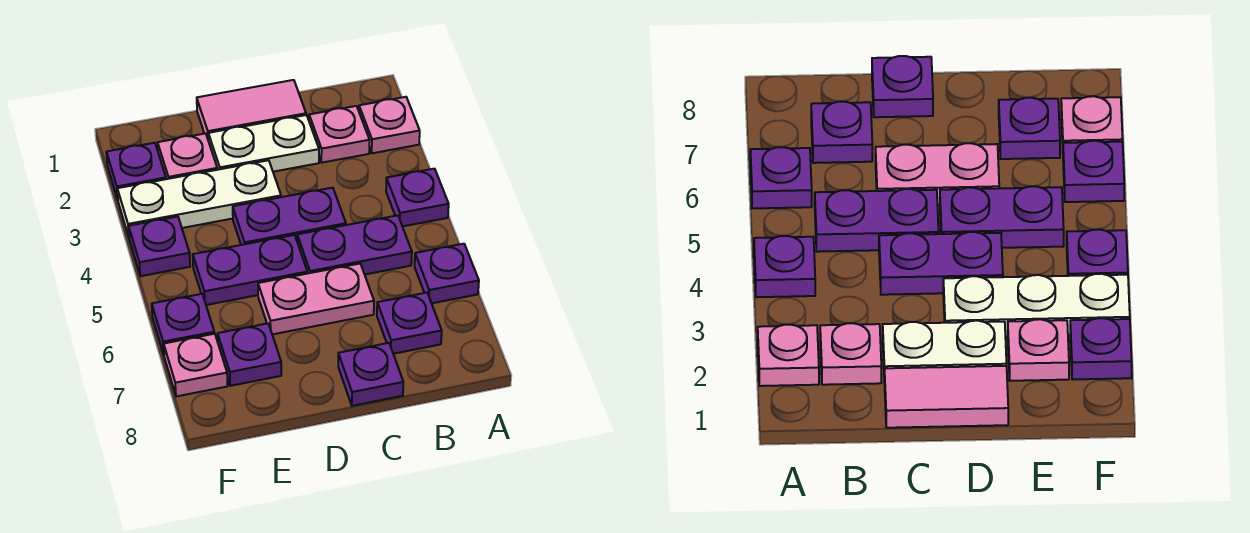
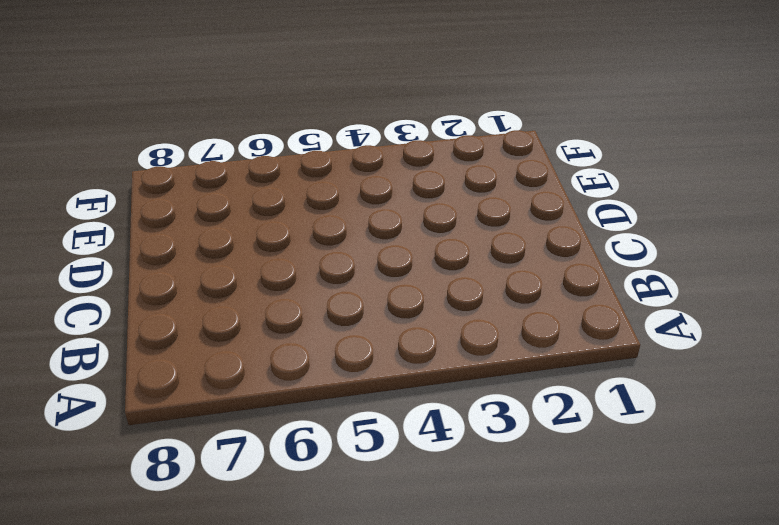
none -> pink plate A2 level 1
none -> purple plate A4 level 1
none -> purple plate A6 level 1

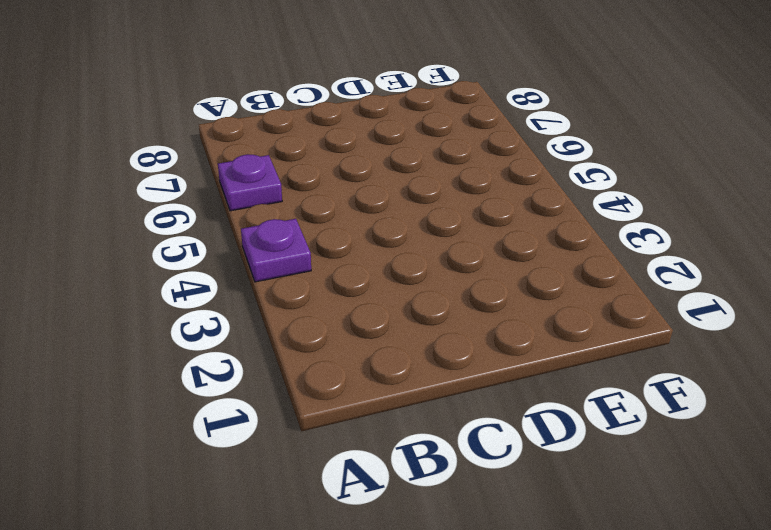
none -> pink plate A2 level 1
none -> pink plate B2 level 1
none -> purple plate B5:C5 level 1

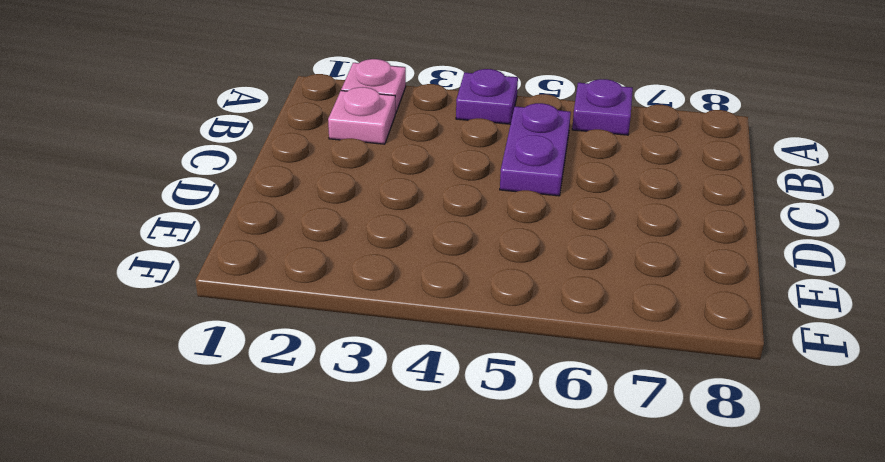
none -> purple plate B7 level 1
none -> pink tile C1:D1 level 1
none -> white plate C2:D2 level 1

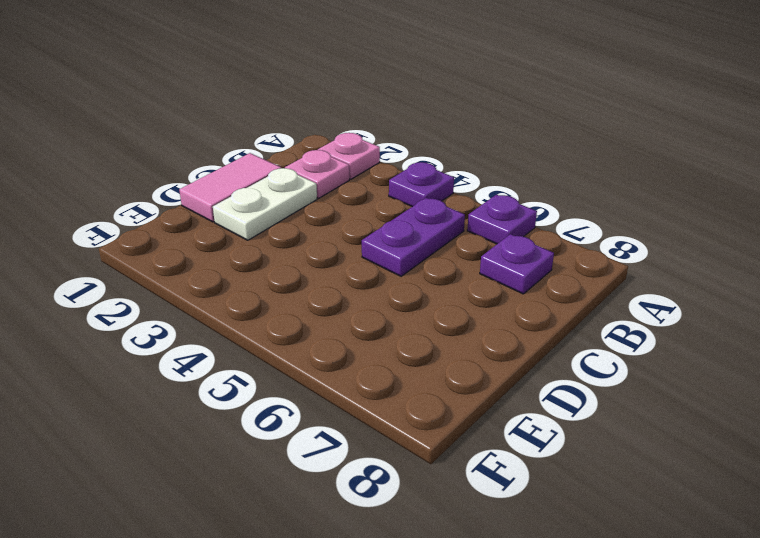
none -> purple plate C4:D4 level 1
none -> pink plate C6:D6 level 1
none -> purple plate C8 level 1

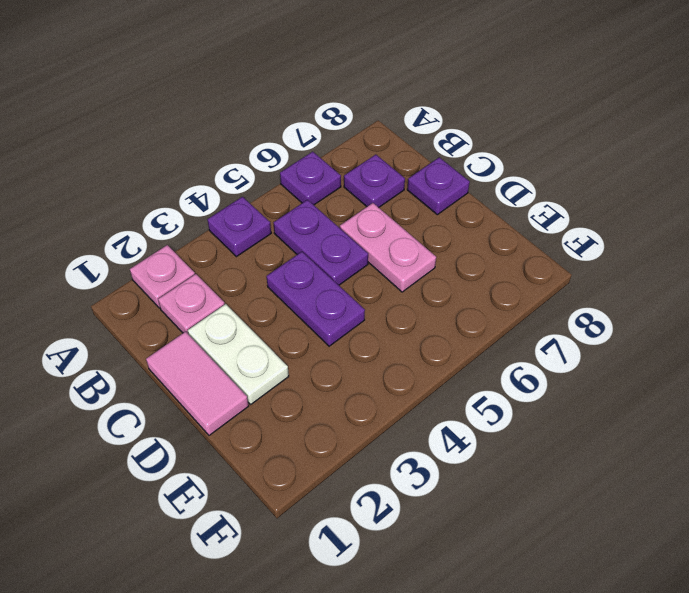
none -> white plate D3:F3 level 1
none -> purple plate D5:E5 level 1
none -> pink plate E2 level 1

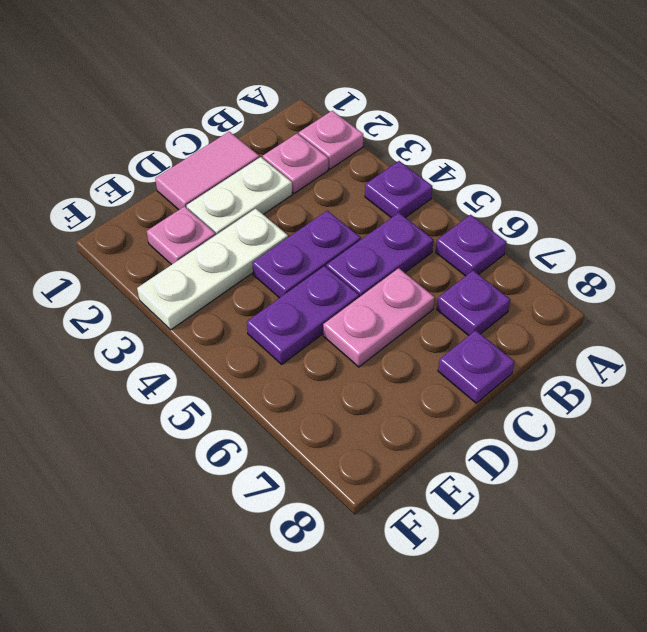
none -> purple plate E7 level 1
none -> purple plate F2 level 1
none -> purple plate F4 level 1

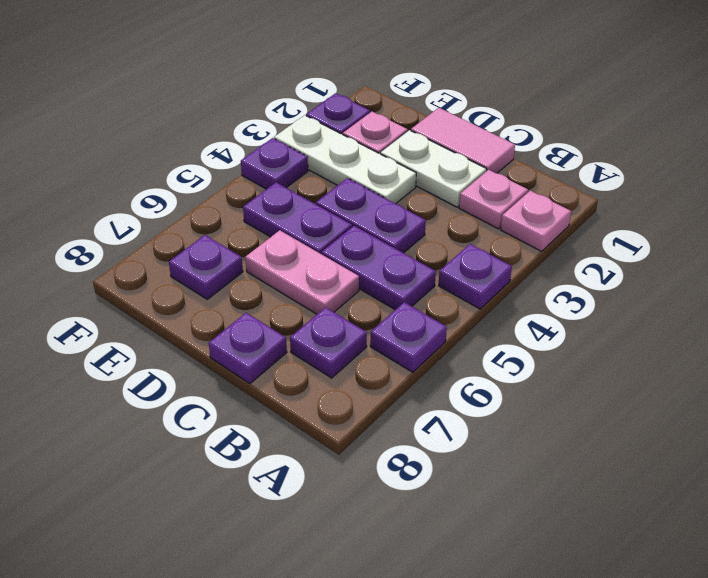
none -> purple plate F6 level 1
none -> pink plate F7 level 1

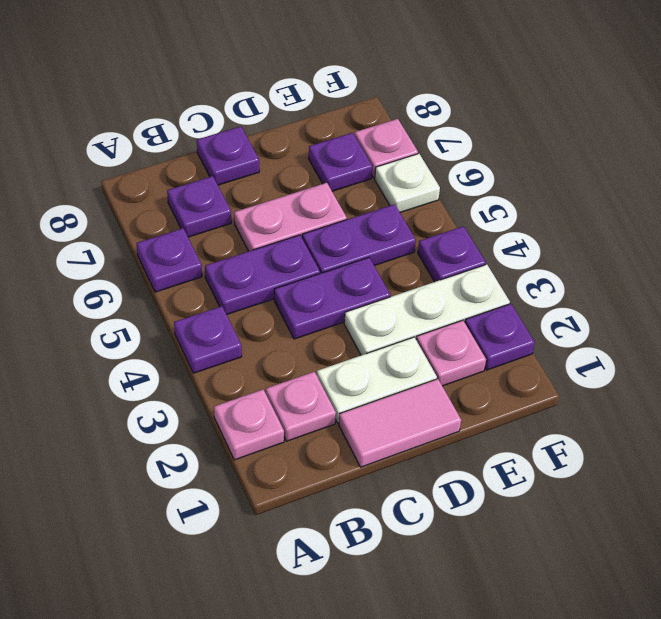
white plate F6 level 1 -> purple plate F6 level 1

